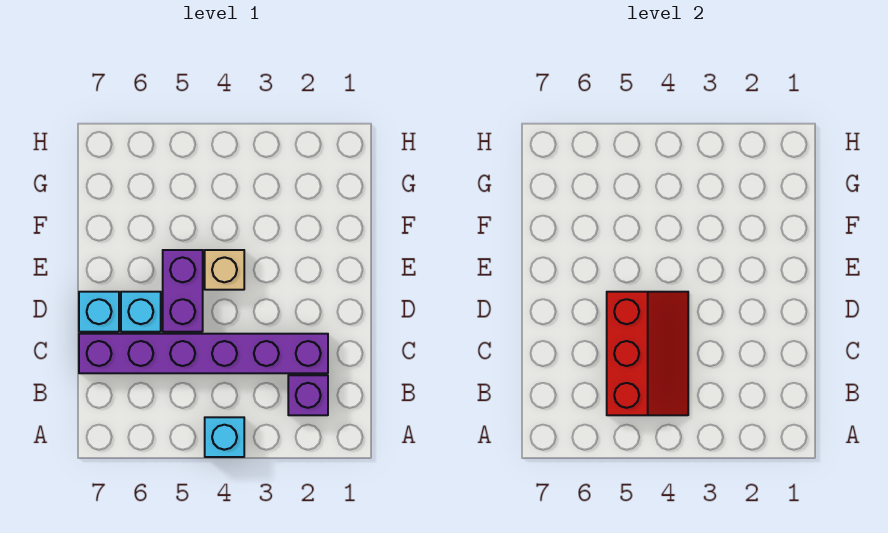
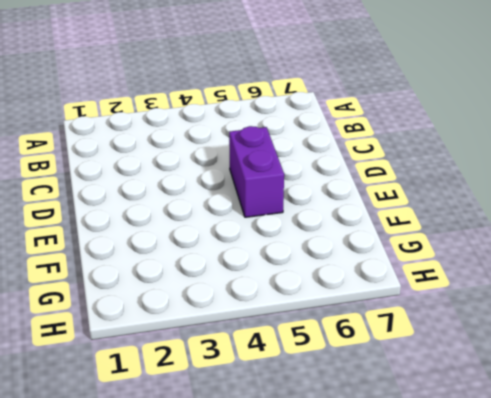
none -> cyan brick A4 level 1
none -> purple brick B2 level 1

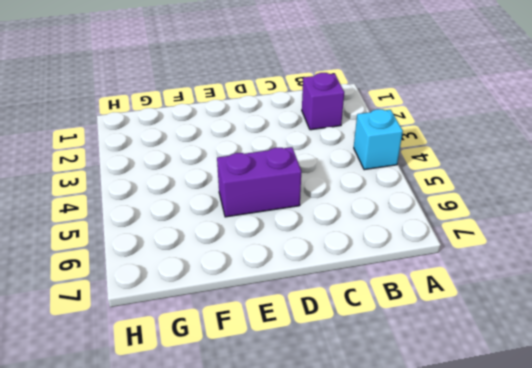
none -> purple brick C2:C7 level 1
none -> cyan brick D6 level 1

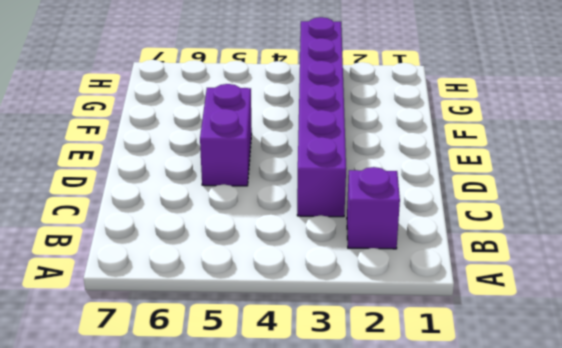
purple brick C3:H3 level 1 -> purple brick C2:C7 level 1
none -> cyan brick A4 level 1
none -> cyan brick D6 level 1

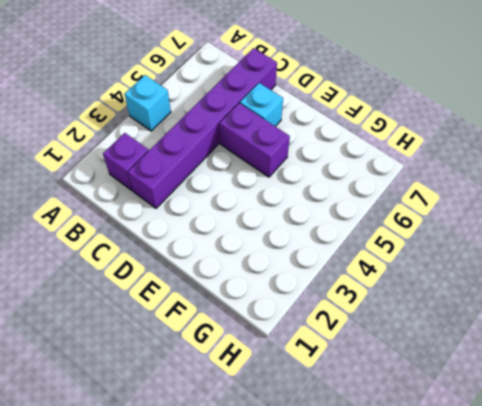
none -> cyan brick D7 level 1
none -> tan brick E4 level 1

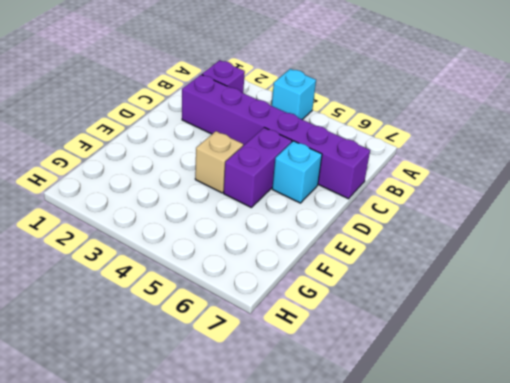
none -> cyan brick D7 level 1
none -> red slope B4:D5 level 2 top 5

